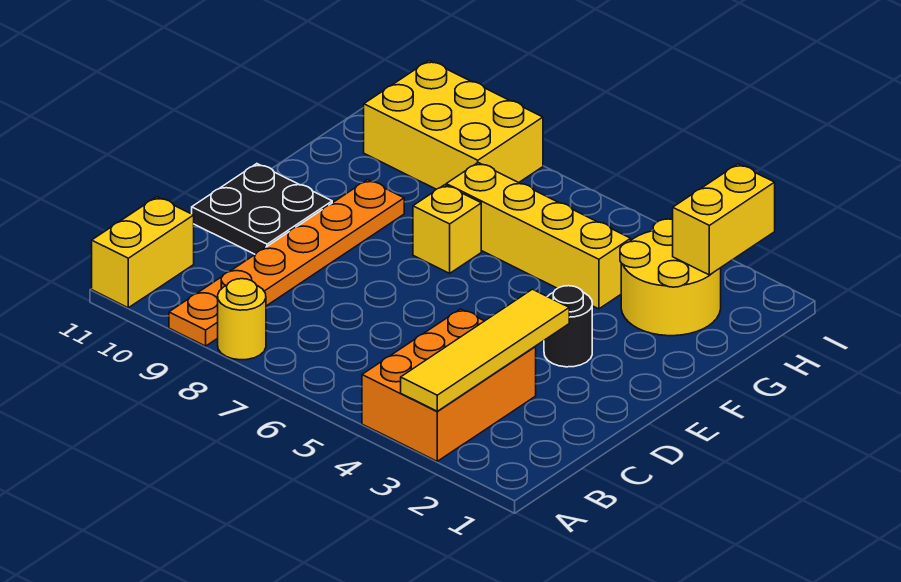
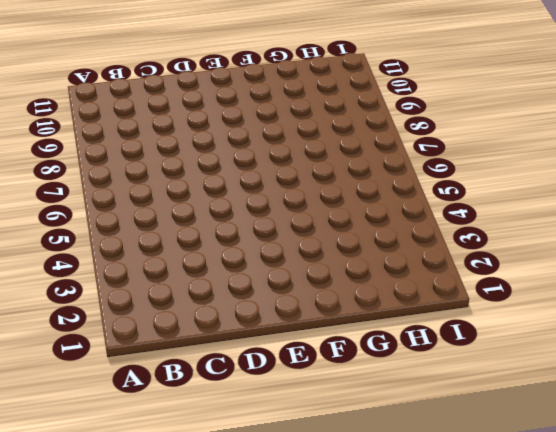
none -> orange brick A3:C4 level 1
none -> yellow round brick A8 level 1
none -> orange plate A9:F9 level 1

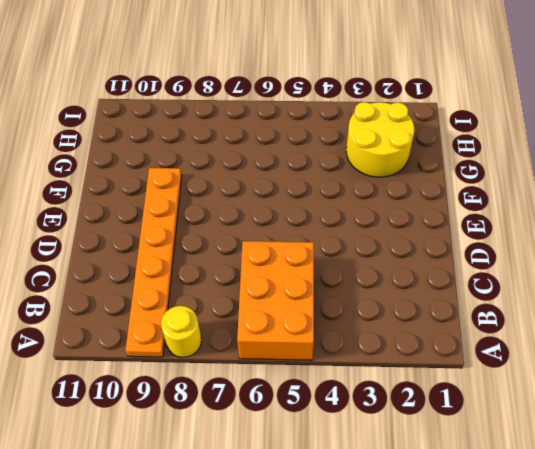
orange brick A5:C6 level 1 -> orange brick A3:C4 level 1
none -> yellow brick A11:B11 level 1
none -> black plate D10:E11 level 1
none -> black round brick E3 level 1

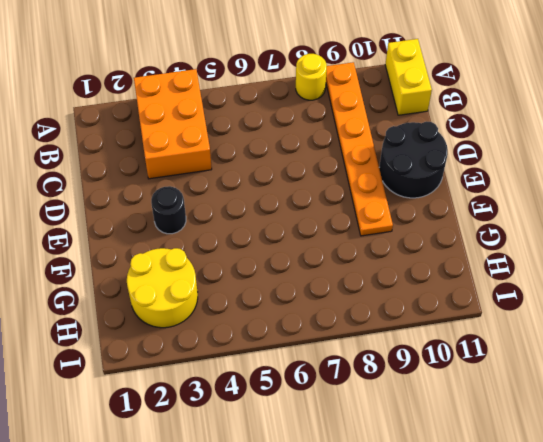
black round brick D10:E11 level 1 -> black plate D10:E11 level 1
none -> yellow brick F7 level 1
none -> yellow brick G4:G7 level 1
none -> yellow brick H8:I10 level 1

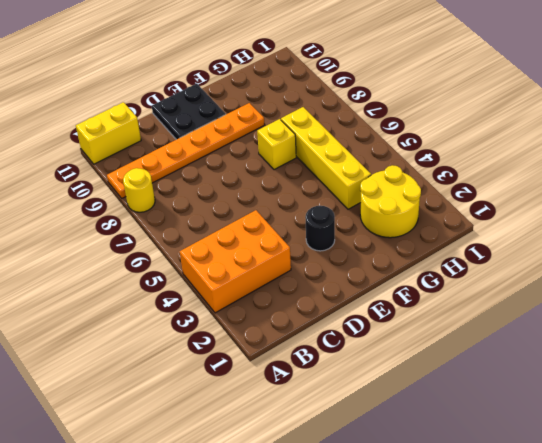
none -> yellow brick H8:I10 level 1
none -> yellow tile A3:D3 level 2
none -> yellow brick H2:I2 level 2

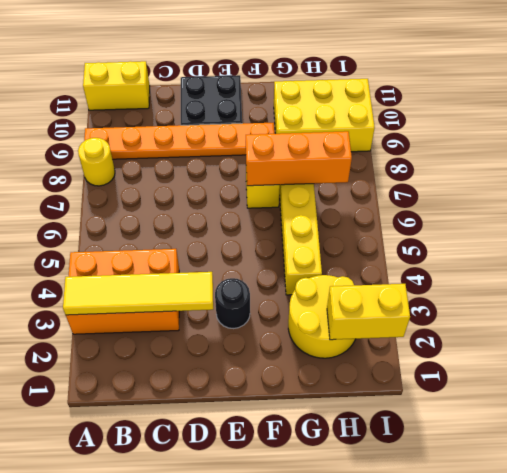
orange brick F7:H7 level 2 -> none
yellow brick G9:I10 level 1 -> yellow brick H8:I10 level 1

